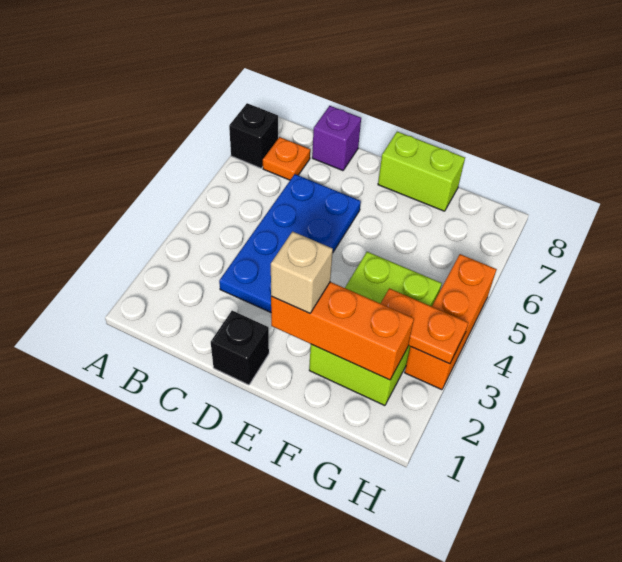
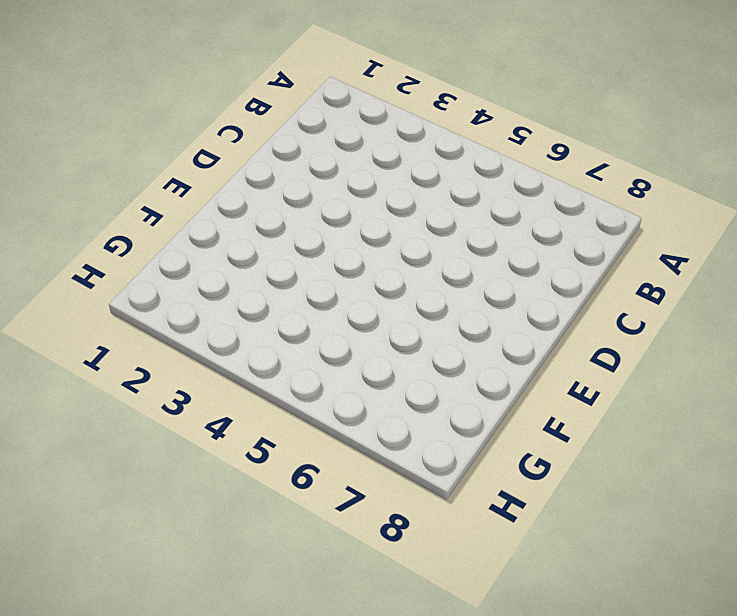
none -> black brick A7 level 1
none -> orange plate B7 level 1

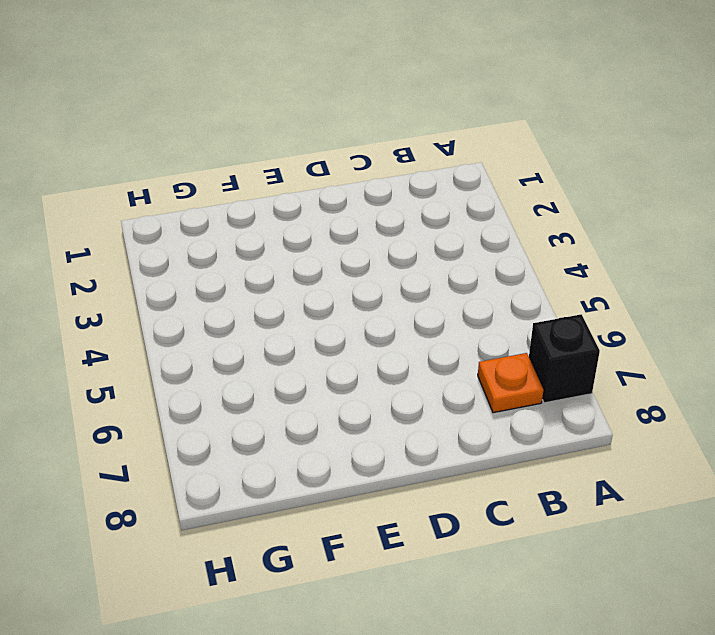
none -> blue plate C3:D6 level 1
none -> purple brick C8 level 1

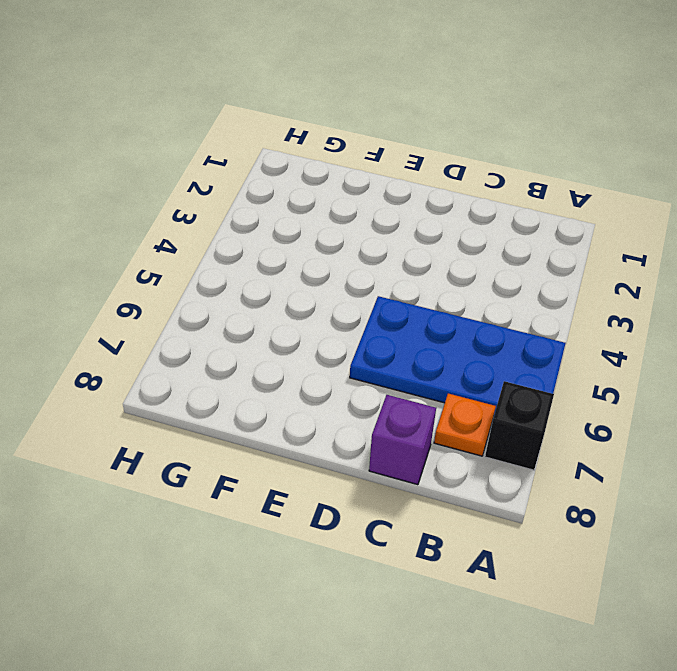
blue plate A5:D6 level 1 -> blue plate C3:D6 level 1
none -> black brick D1 level 1
none -> lime brick E8:F8 level 1

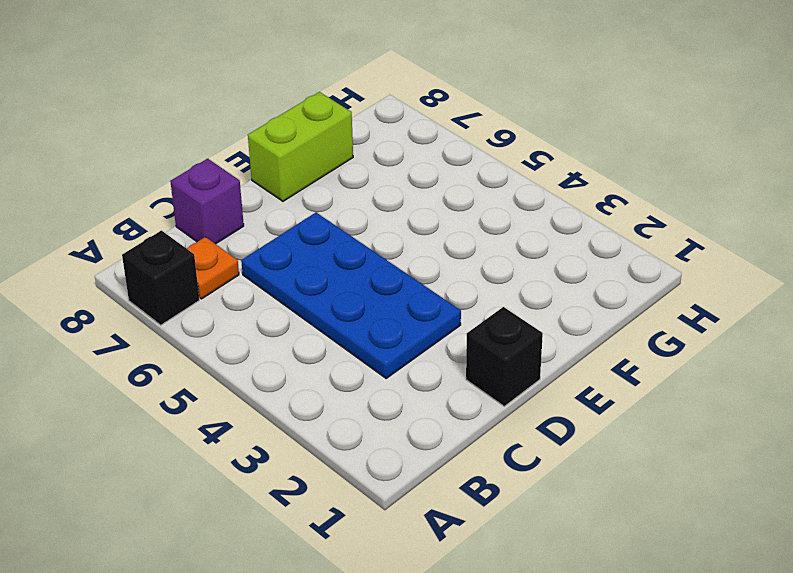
none -> lime brick F2:G4 level 1
none -> orange brick H3:H5 level 1

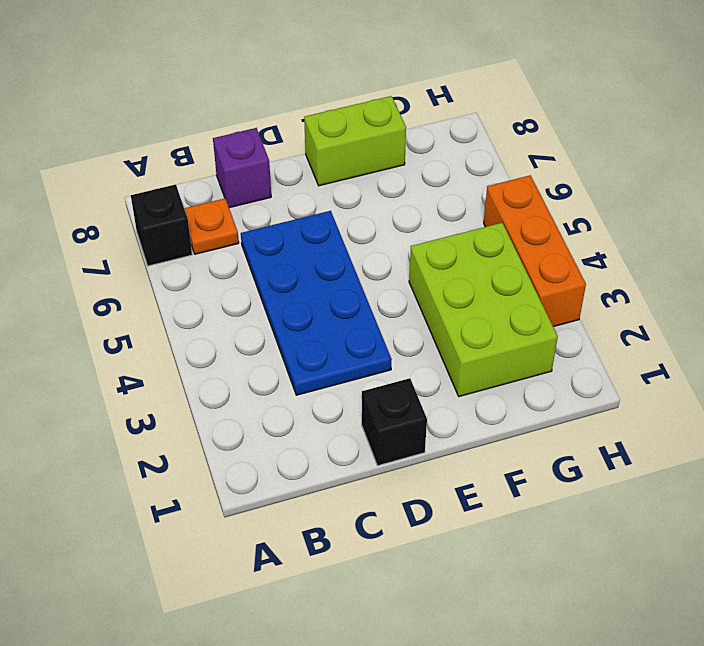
none -> orange brick E2:G2 level 2
none -> orange plate G3:H3 level 2

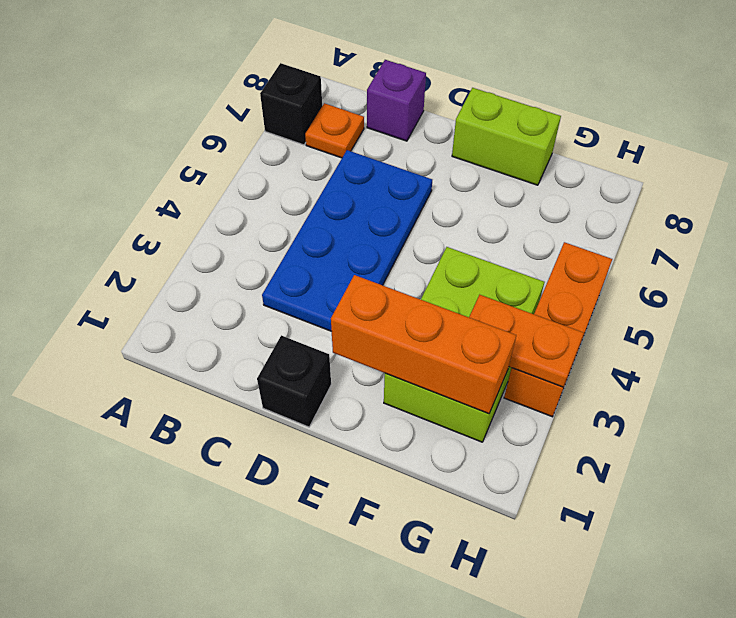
none -> tan brick E2 level 3

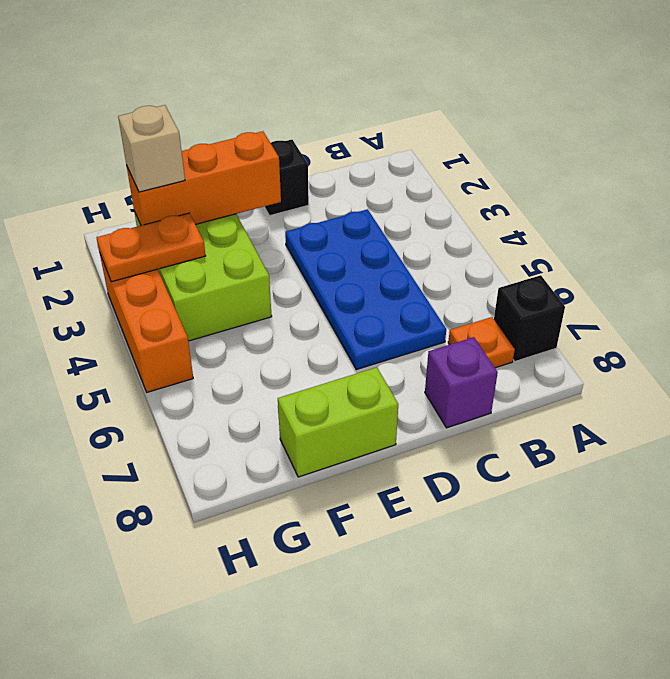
tan brick G2 level 3 -> tan brick E2 level 3

